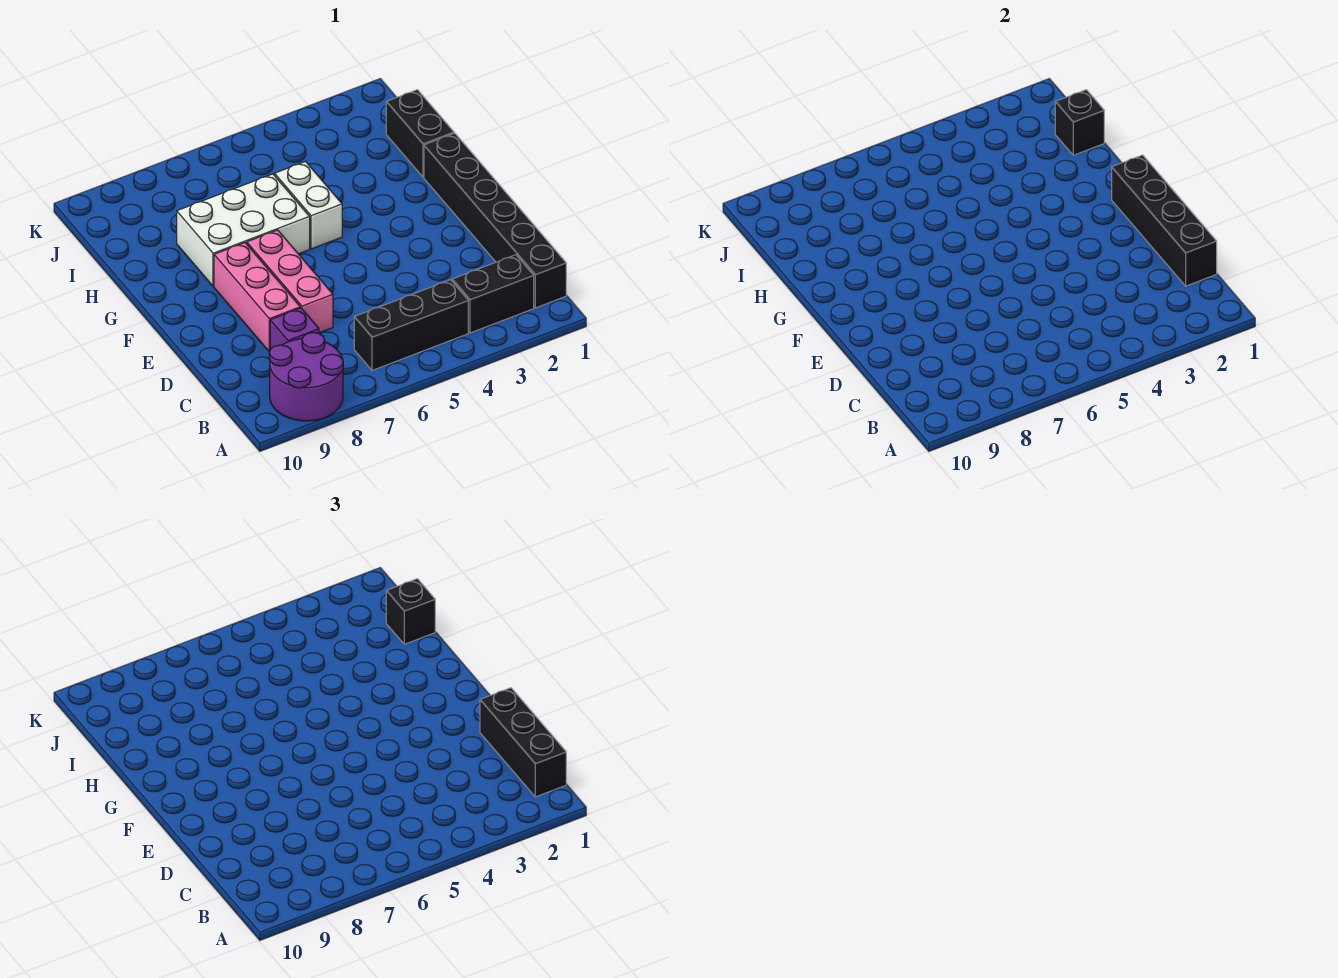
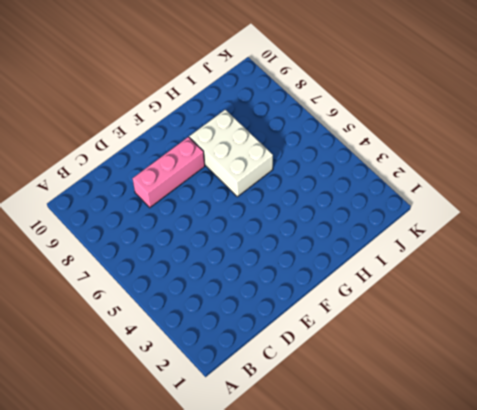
none -> purple round brick A8:B9 level 1
none -> black brick B1:G1 level 1
none -> black brick B2:B3 level 1

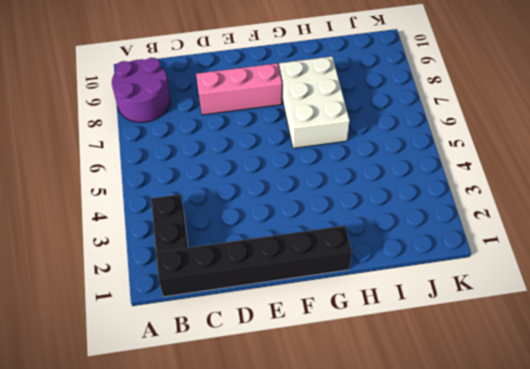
none -> black brick B4:B6 level 1
none -> purple brick C8 level 1
none -> pink brick D7:F7 level 1

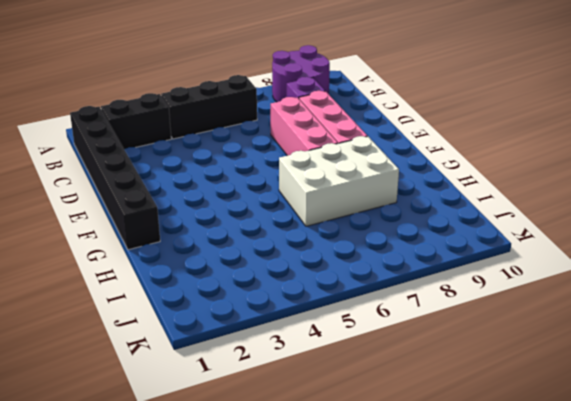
none -> white brick G5:H5 level 1
none -> black brick H1:I1 level 1
none -> black brick C1:F1 level 2

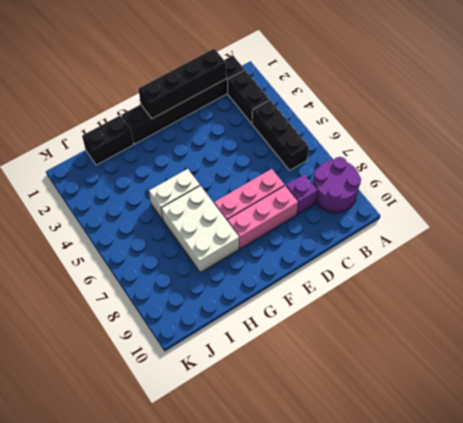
none -> black brick I1 level 2
none -> black brick B1:D1 level 3
none -> black brick I1 level 3

